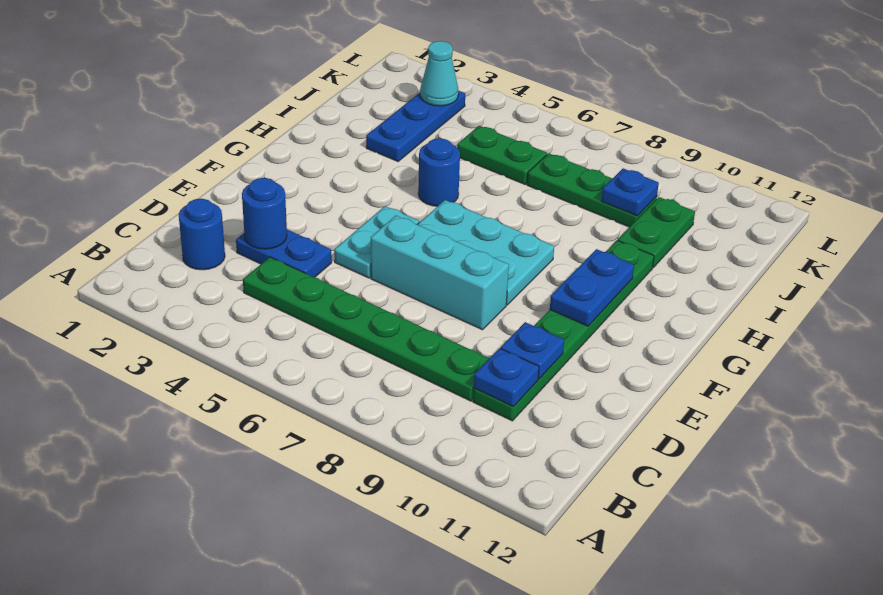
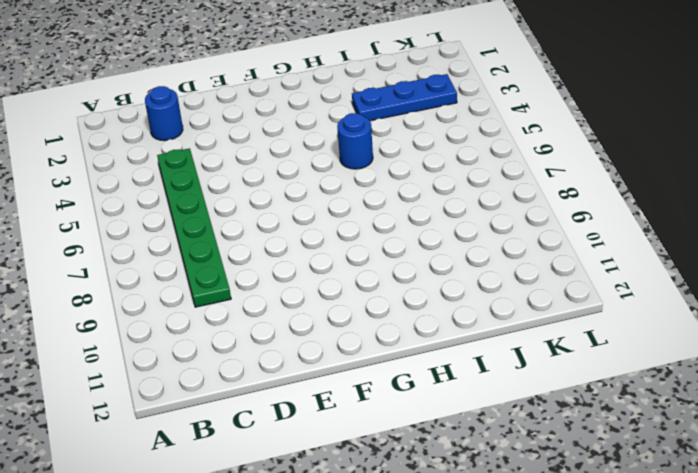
none -> green plate C10:H10 level 1
none -> blue plate D3:D4 level 1
none -> cyan plate E5:F5 level 1

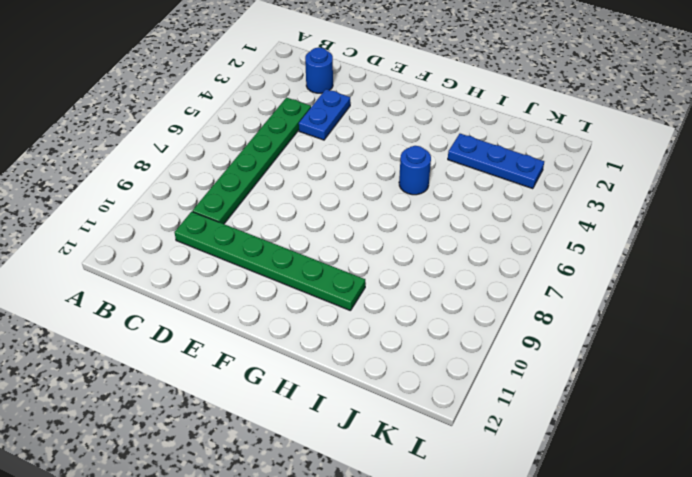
none -> cyan plate E5:F5 level 1
none -> cyan brick E6:E8 level 1
none -> cyan plate F6:G8 level 1

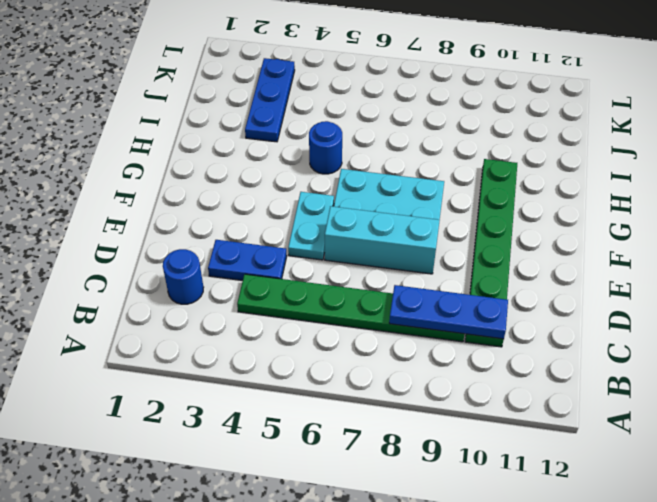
blue plate C8:C10 level 2 -> blue plate C10 level 2
none -> green plate I10:J10 level 1
none -> green plate J5:J6 level 1
none -> green plate J7:J9 level 1

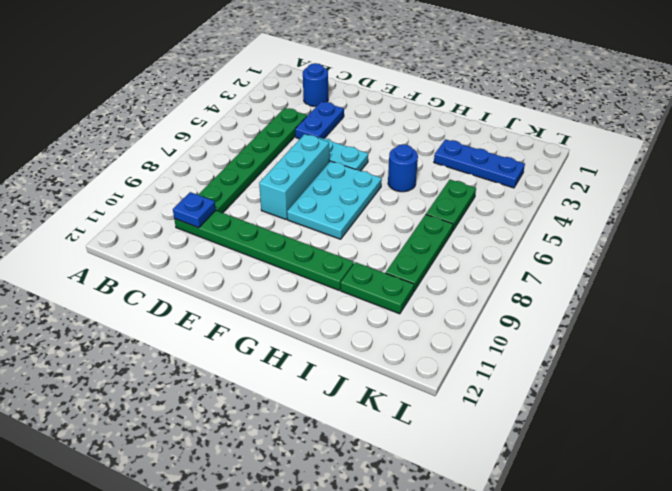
none -> blue round brick D3 level 2
none -> blue plate D10 level 2
none -> blue plate F10:G10 level 2

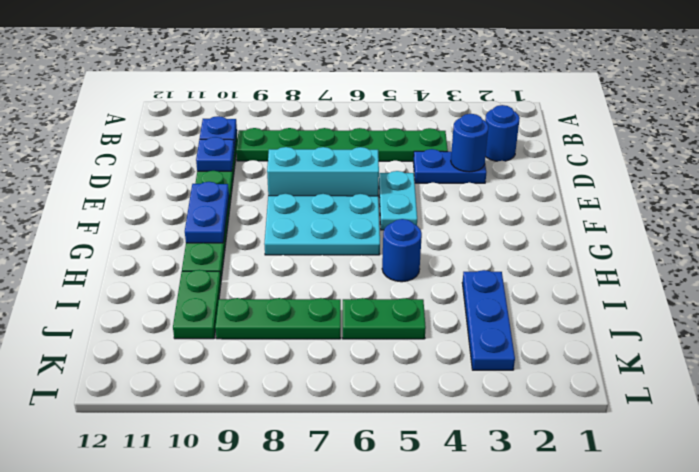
none -> blue plate J9 level 2
none -> cyan cone K3 level 2

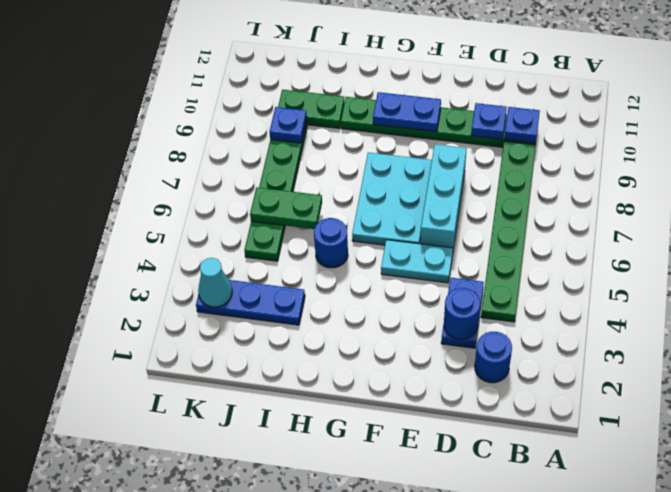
green plate I6:J6 level 2 -> none

